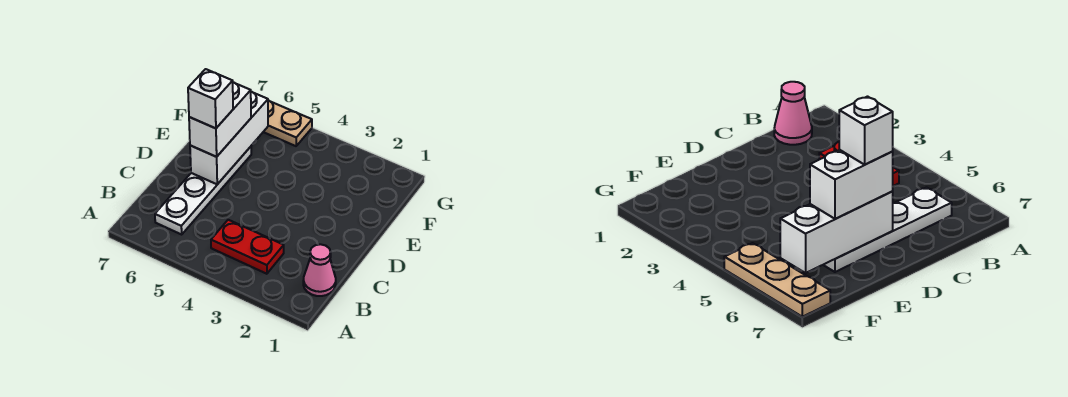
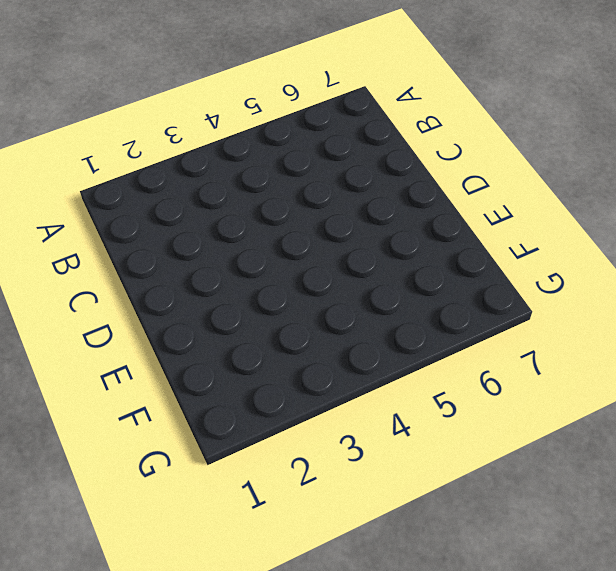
none -> pink cone B1 level 1
none -> red plate B3:B4 level 1

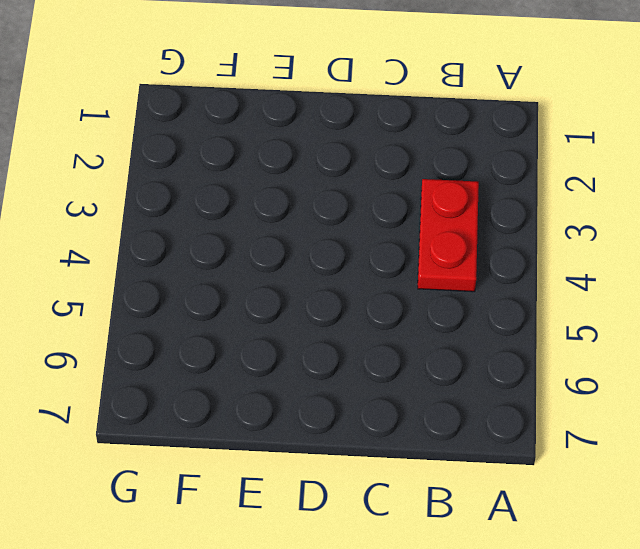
none -> pink cone B1 level 1
none -> white plate B6:E6 level 1

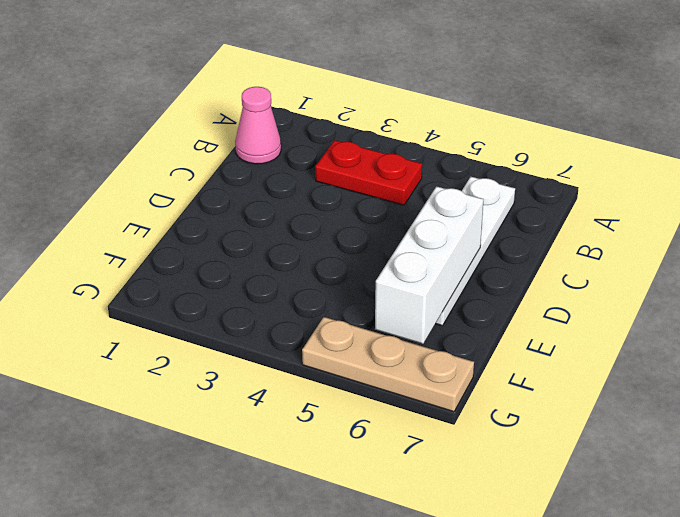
none -> white brick D6:E6 level 3
none -> white brick D6 level 4

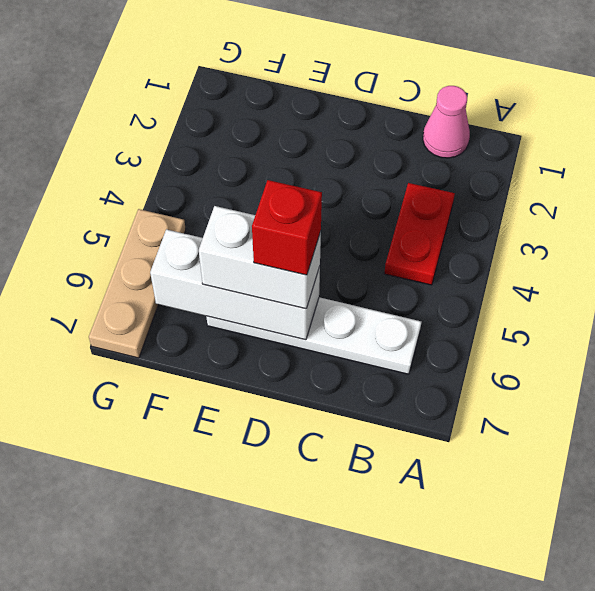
red brick D6 level 4 -> white brick D6 level 4

